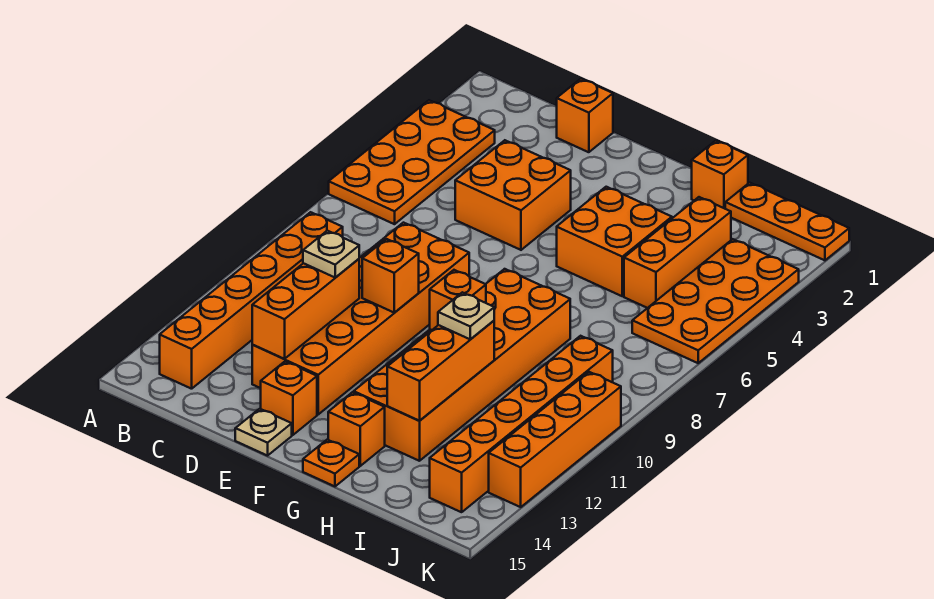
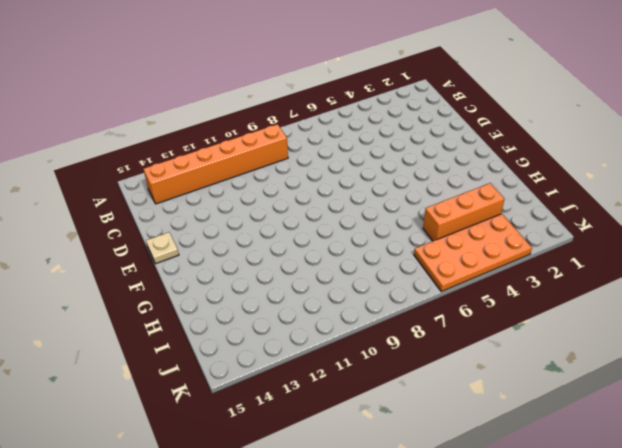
none -> orange plate A3:B6 level 1
none -> orange brick D1 level 1
none -> orange brick D4:E5 level 1

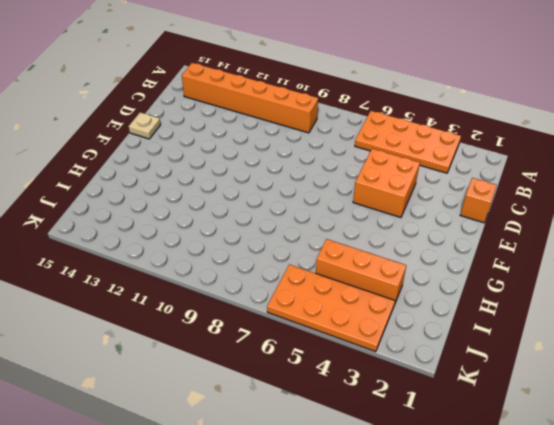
none -> orange brick D8:E13 level 1
none -> orange brick E14 level 1
none -> orange brick G4:H5 level 1

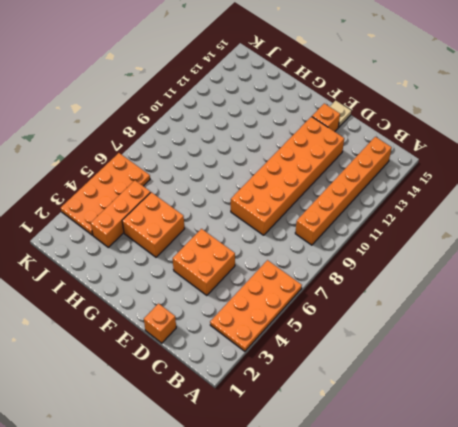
none -> orange brick G8:H13 level 1
none -> orange brick G14 level 1
none -> orange plate G15 level 1

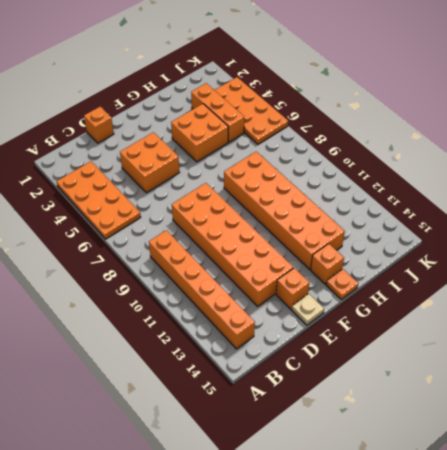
none -> orange brick H1 level 1
none -> orange plate I1:K1 level 1
none -> orange brick J9:J14 level 1

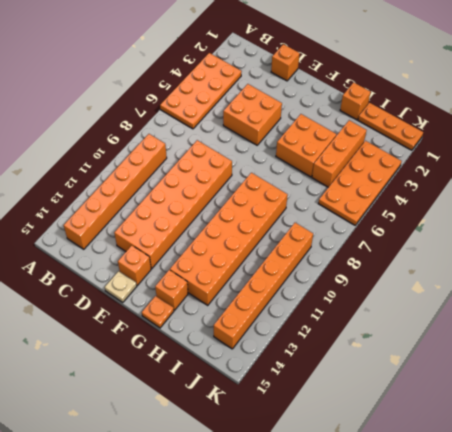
none -> orange brick K10:K13 level 1
none -> orange brick D11:D13 level 2
none -> orange brick E10 level 2

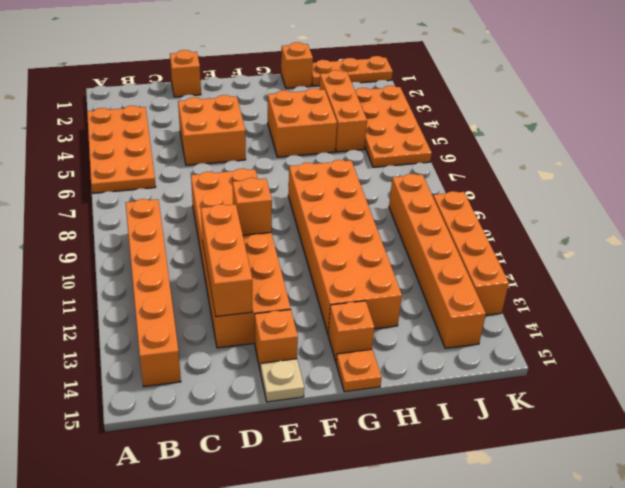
none -> orange brick G10 level 2
none -> orange brick H11:H13 level 2
none -> tan plate D11 level 3

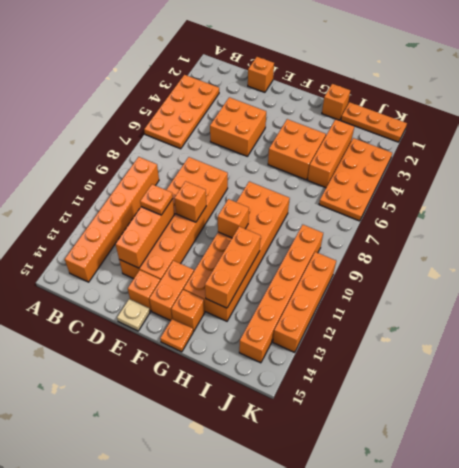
orange plate D11 level 3 -> tan plate D11 level 3
orange brick F13:F14 level 1 -> none
none -> tan plate H11 level 3

